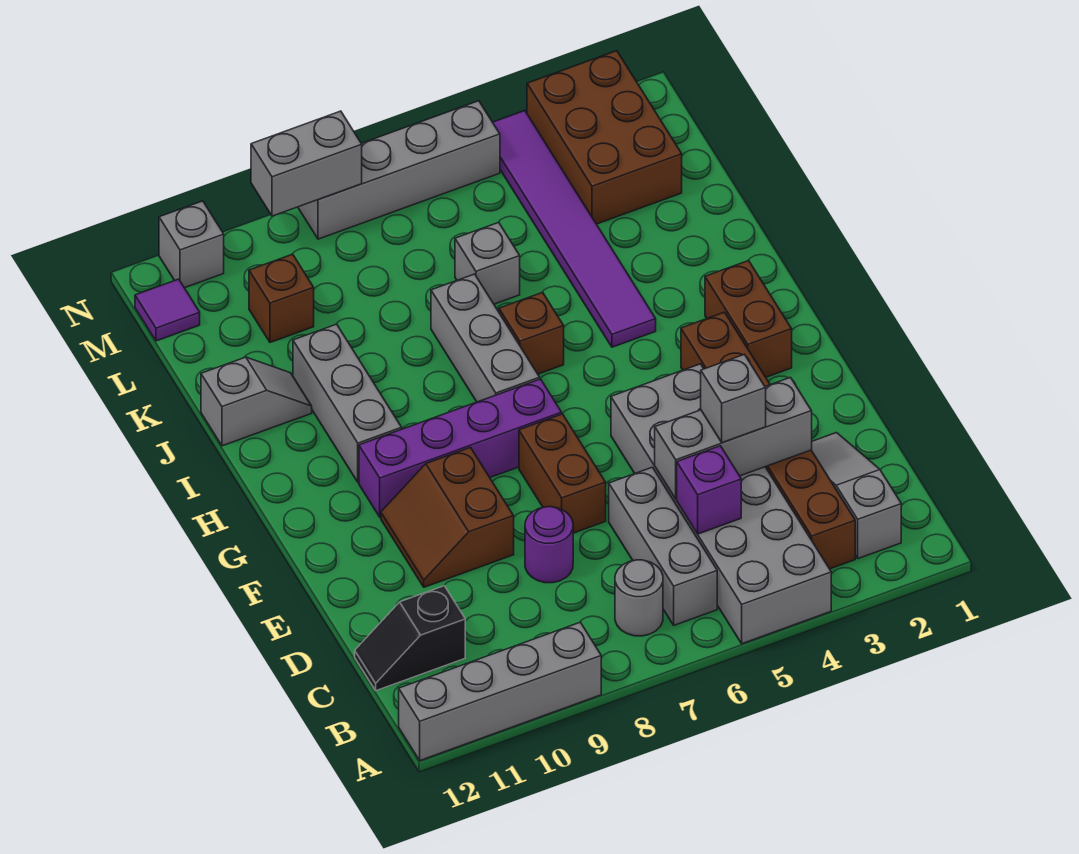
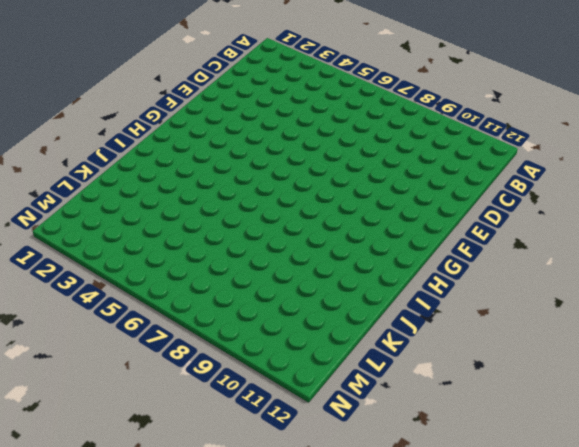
none -> grey brick A4:F5 level 1
none -> grey brick A9:A12 level 1
none -> grey slope B2:D2 level 1 top B

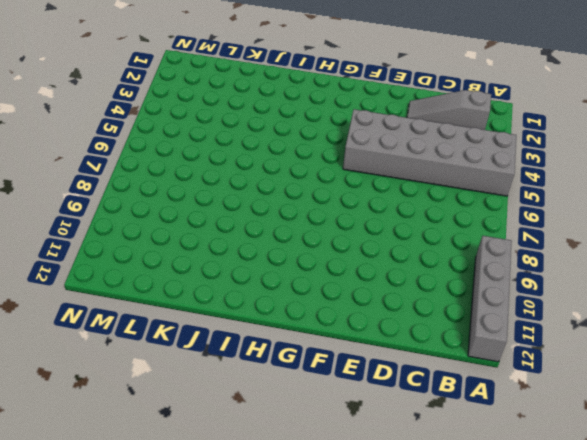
none -> brown brick B3:G3 level 1
none -> grey brick B6:D6 level 1
none -> grey round brick B7 level 1

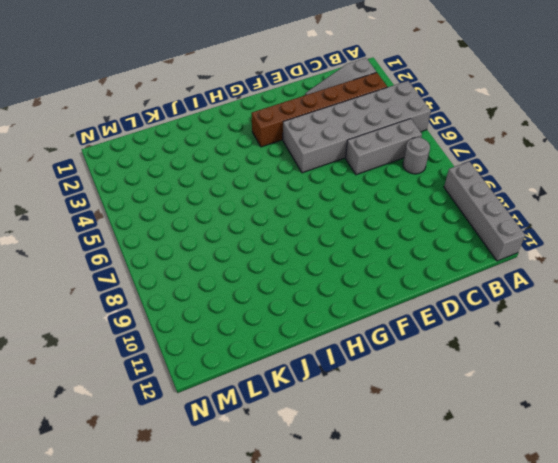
none -> black slope C11:C12 level 1 top 11
none -> purple round brick D8 level 1
none -> brown brick E7:F7 level 1

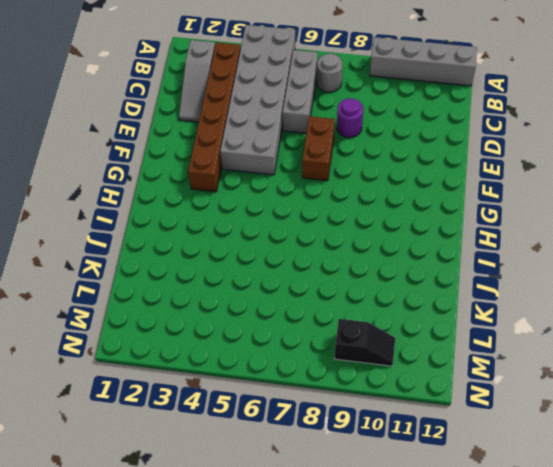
black slope M9:M10 level 1 top 9 -> black slope C11:C12 level 1 top 11
none -> brown slope E9:F10 level 1 top 9
none -> brown brick G2:H2 level 1
none -> purple brick G7:G10 level 1

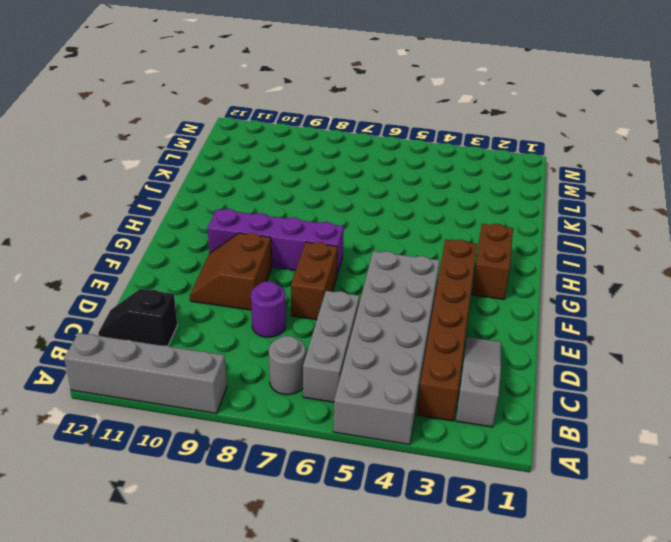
none -> grey brick H7:J7 level 1
none -> grey brick H10:J10 level 1
none -> purple tile I4:N4 level 1

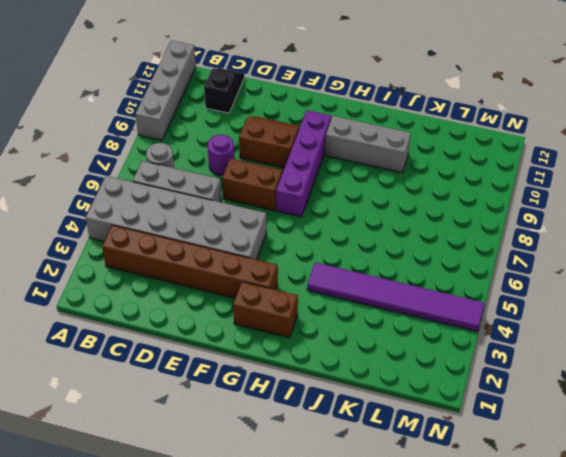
none -> grey slope B2:D2 level 1 top B
none -> grey brick H7:J7 level 1
none -> brown brick I6 level 1

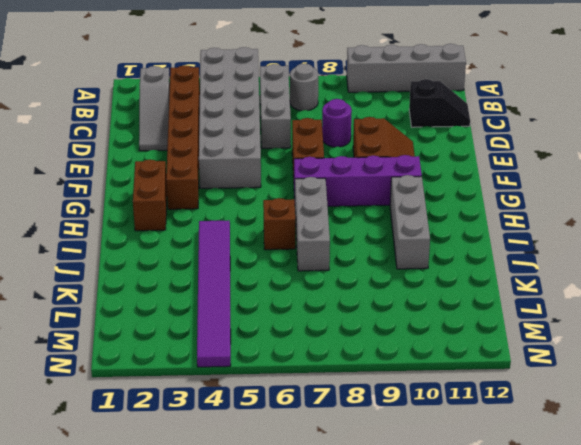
none -> grey slope J11:J12 level 1 top 12
none -> grey brick K6 level 1
none -> brown brick L2:N3 level 1

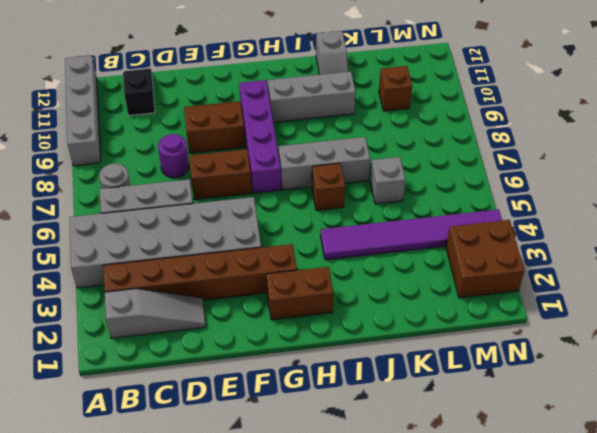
brown brick M2:N3 level 1 -> brown brick L2:N3 level 1
none -> purple tile M12 level 1
none -> grey brick N5:N8 level 1
none -> grey brick N11 level 1

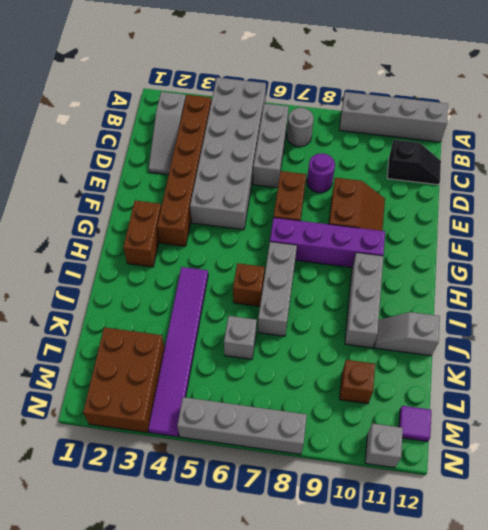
none -> purple brick C5 level 2
none -> grey brick D3:D5 level 2
none -> grey brick N8:N9 level 2

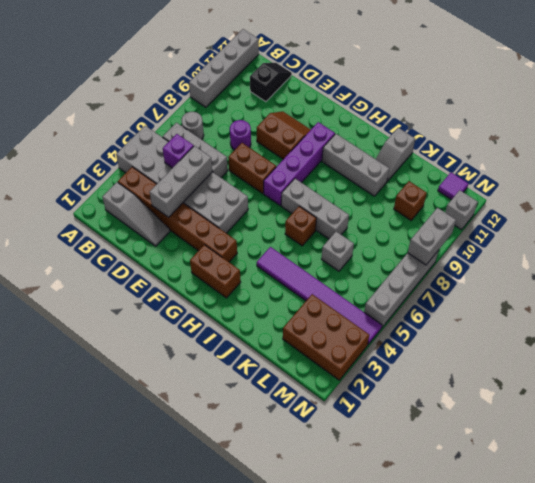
none -> grey brick D4 level 3

